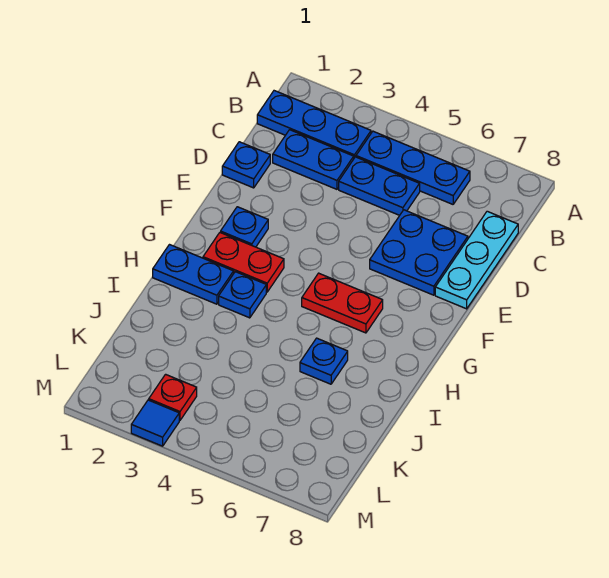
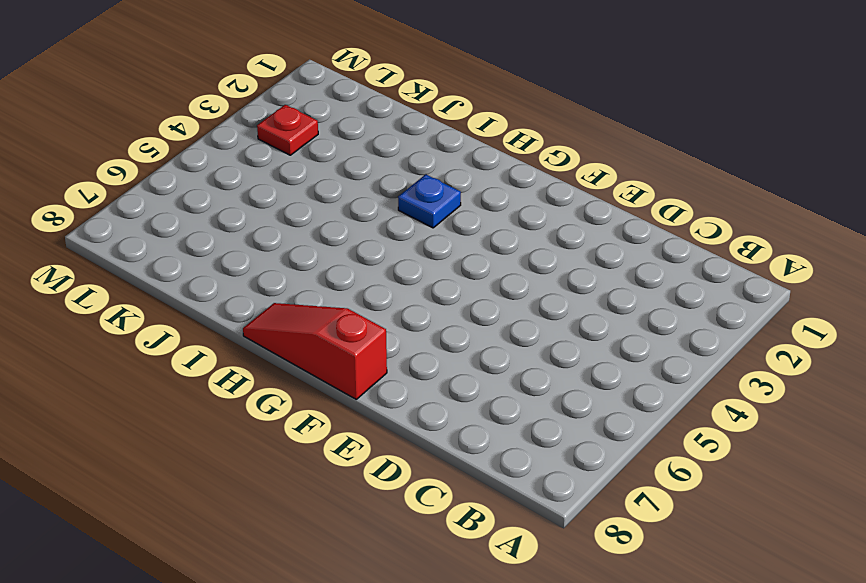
red slope F8:H8 level 1 top F -> none
none -> blue plate B1:B3 level 1
none -> blue plate B4:B6 level 1
none -> blue plate C2:C3 level 1

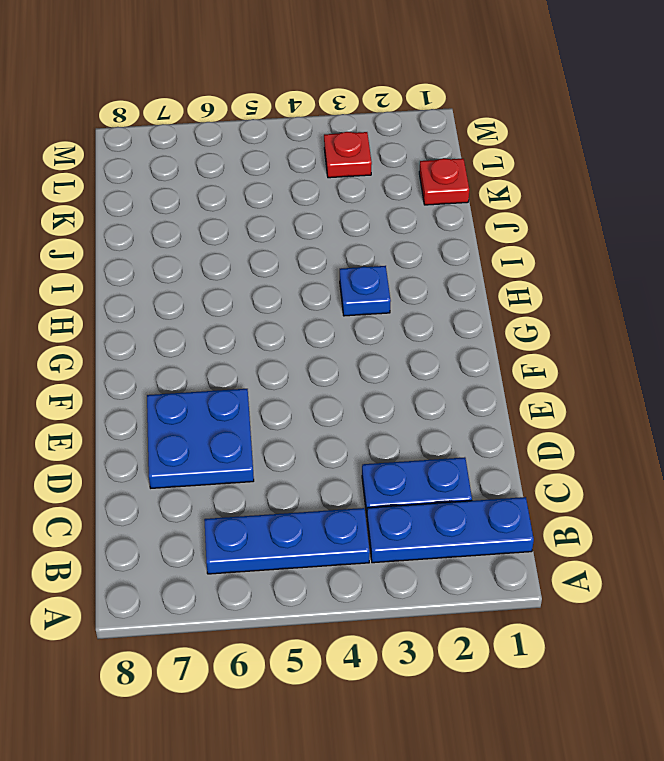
red plate K1 level 1 -> none
none -> blue plate C4:C5 level 1
none -> cyan plate C8:E8 level 1
none -> blue plate D1 level 1

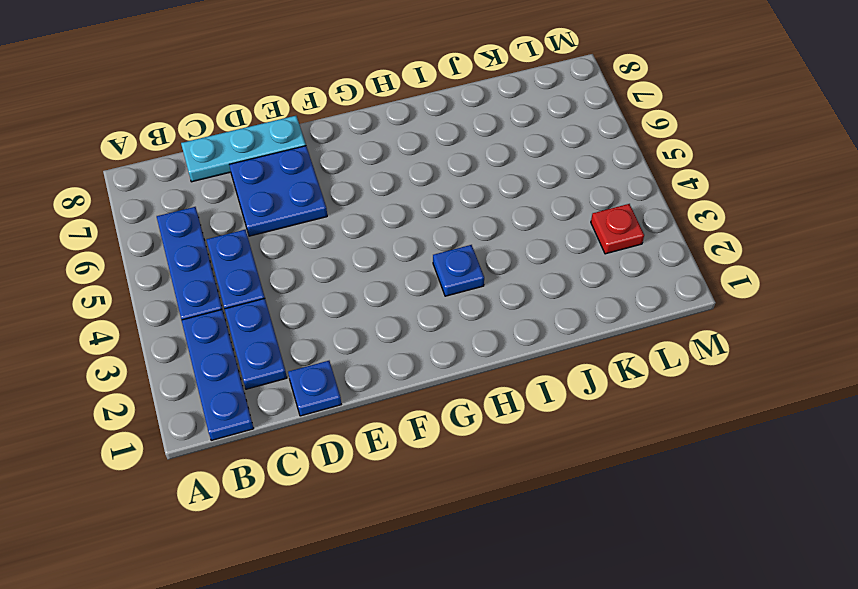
none -> blue plate F2 level 1
none -> red plate G2:G3 level 1
none -> red plate G5:G6 level 1

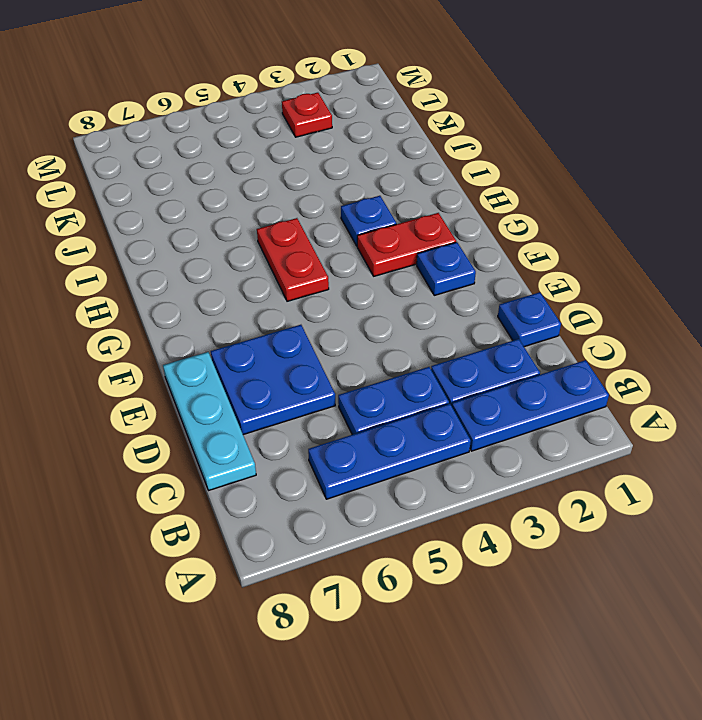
red plate G5:H5 level 1 -> red plate G5:G6 level 1
none -> blue plate H1:H2 level 1
none -> blue plate I6 level 1
none -> blue tile M3 level 1

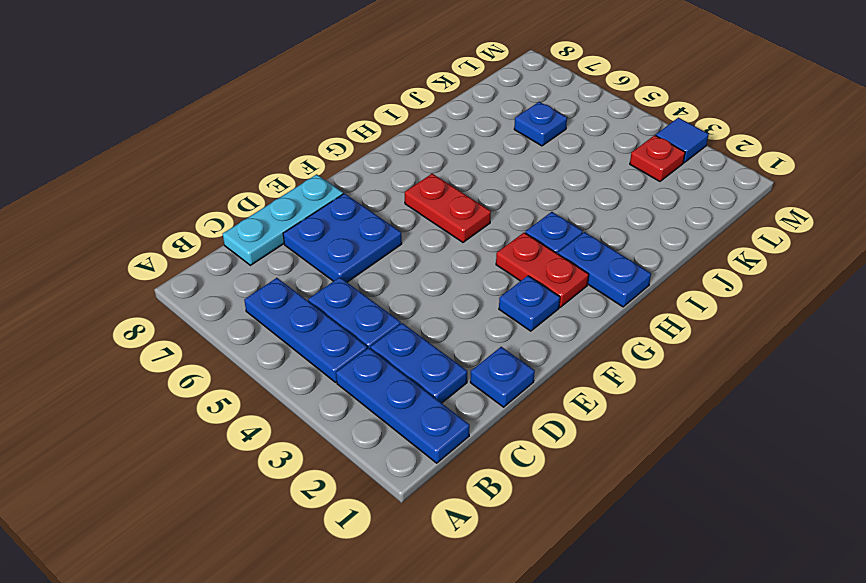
blue plate K6 level 1 -> blue plate I6 level 1

